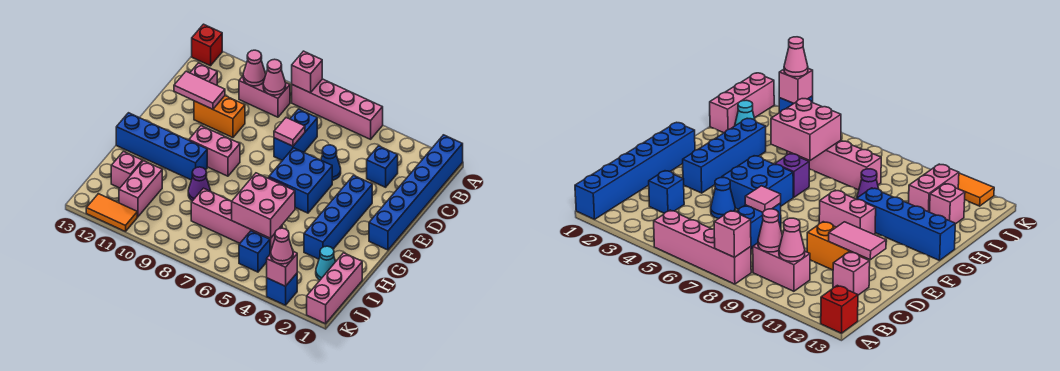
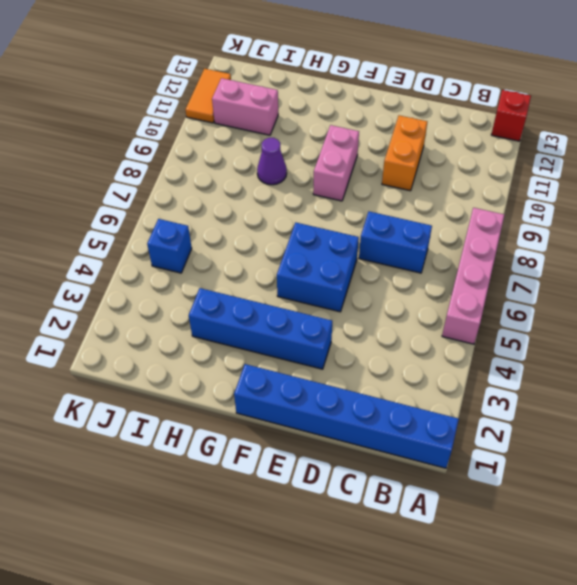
none -> pink brick B9:B10 level 1
none -> blue brick C3 level 1
none -> pink brick C12 level 1
none -> blue cone D5 level 1

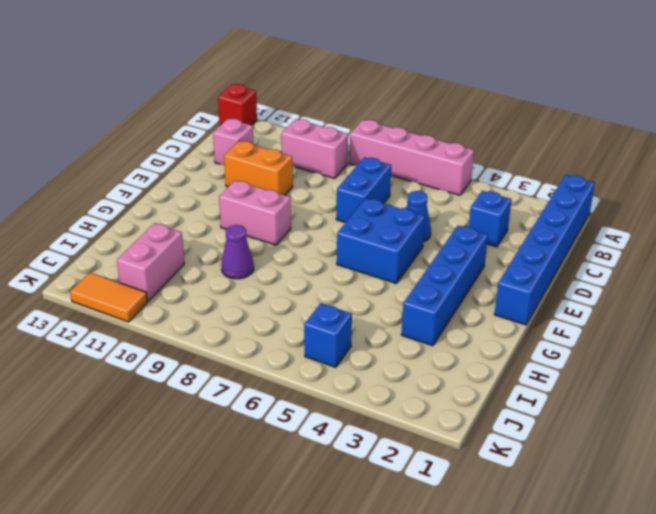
none -> purple brick G6 level 1
none -> blue brick G10:G13 level 1
none -> pink brick I1:K1 level 1
none -> cyan cone I2 level 1

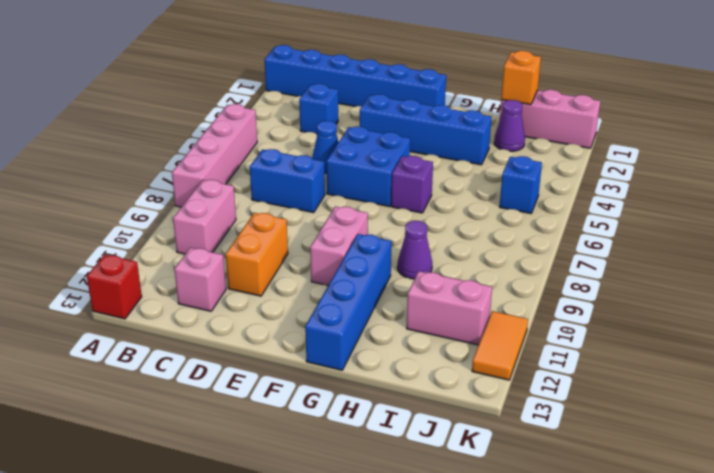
orange brick I1 level 2 -> none
purple cone I2 level 1 -> cyan cone I2 level 1
none -> pink brick I5:I8 level 1
none -> pink brick I12 level 1
none -> blue brick K3 level 1
none -> pink brick A8 level 2

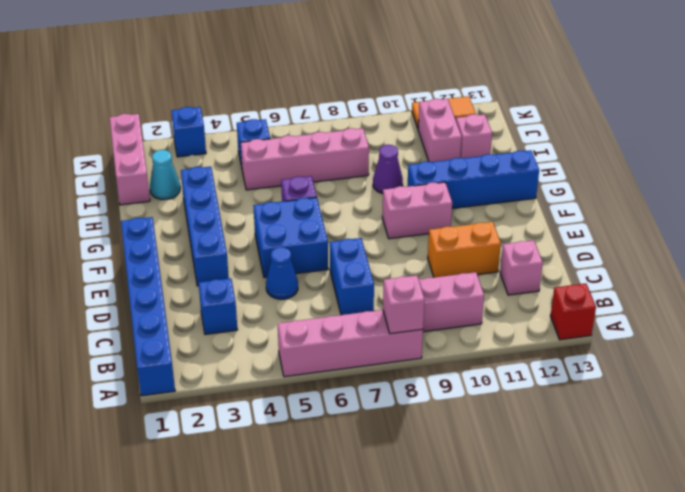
none -> pink cone B9 level 2
none -> pink cone B10 level 2
none -> pink tile D7 level 2
none -> pink tile D11:D12 level 2

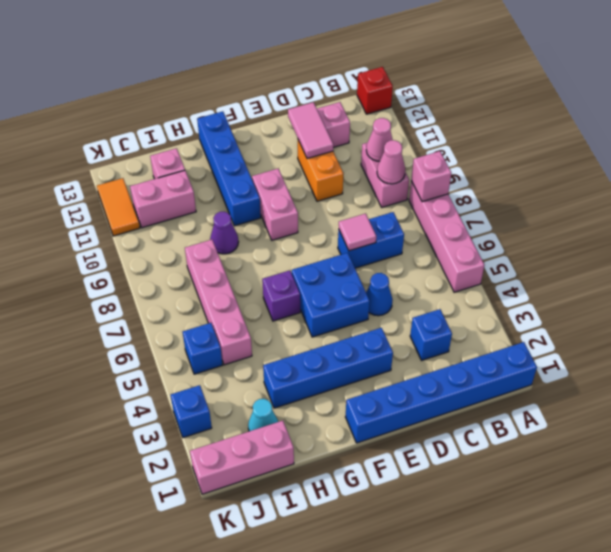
none -> pink brick H5:I6 level 2
none -> pink brick K3 level 2
none -> pink cone K3 level 3

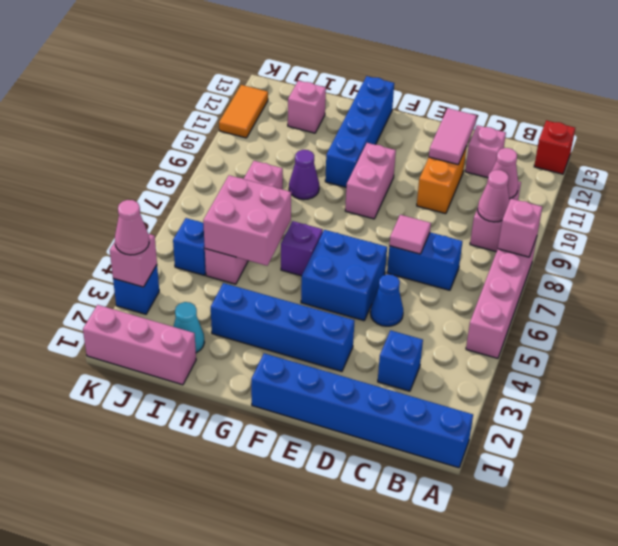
none -> pink brick I11:J11 level 1

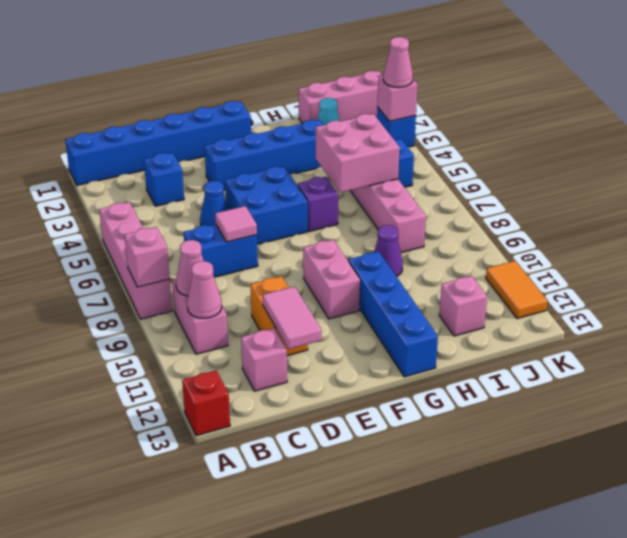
none -> pink brick I11:J11 level 1

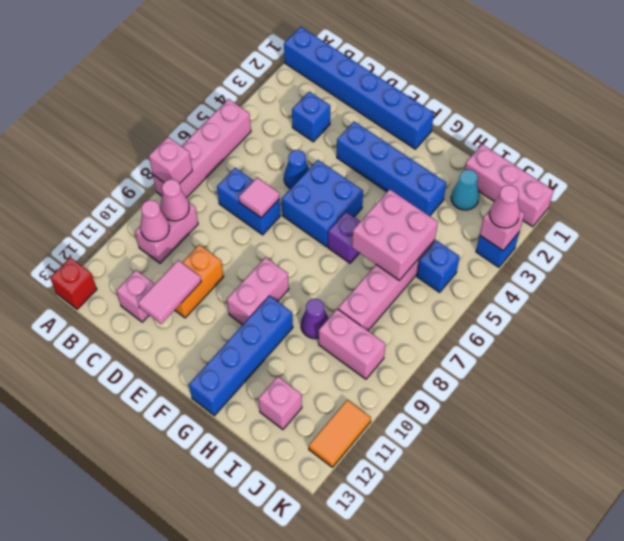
pink brick I9:J9 level 1 -> pink brick I11:J11 level 1

